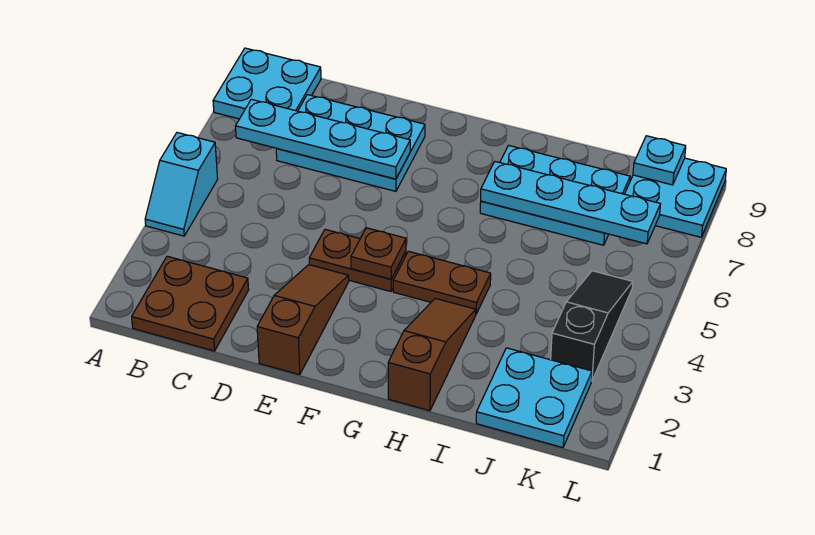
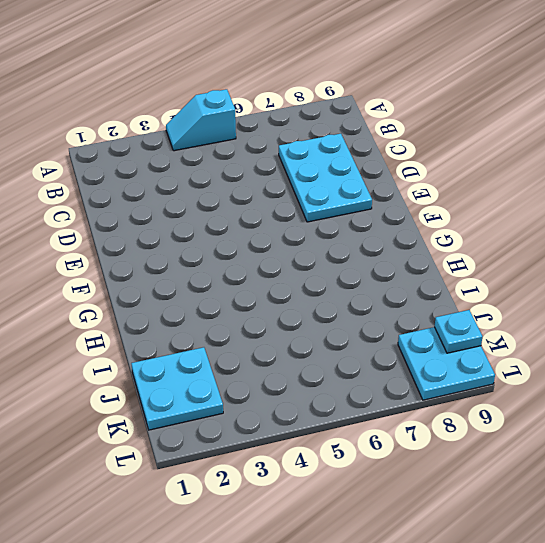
none -> cyan plate A8:B9 level 1
none -> brown plate B1:C2 level 1
none -> brown slope E1:E3 level 1 top 1

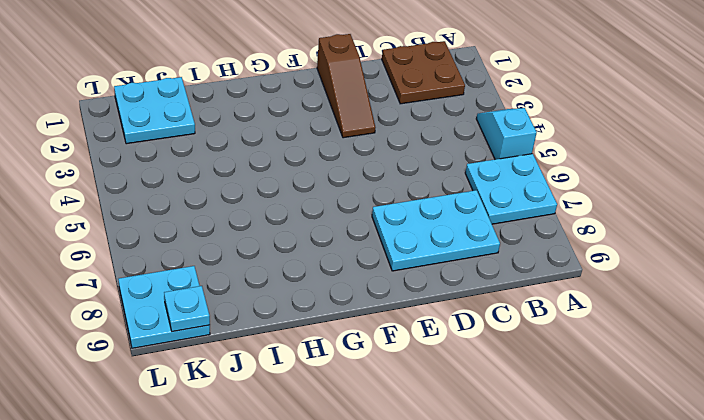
cyan plate A6:B7 level 1 -> cyan plate A8:B9 level 1
none -> brown plate E4:F4 level 1
none -> brown plate G4:H4 level 1
none -> brown slope H1:H3 level 1 top 1

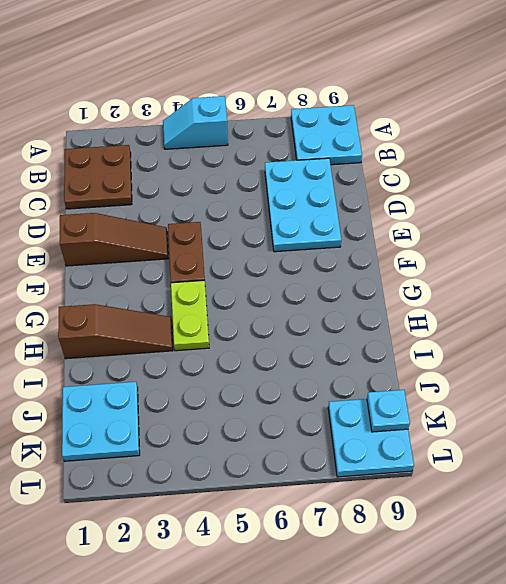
lime plate G4:H4 level 1 -> brown plate G4:H4 level 1
none -> cyan plate H7:J8 level 1
none -> black slope K3:K5 level 1 top 3
none -> cyan plate B7:E7 level 2

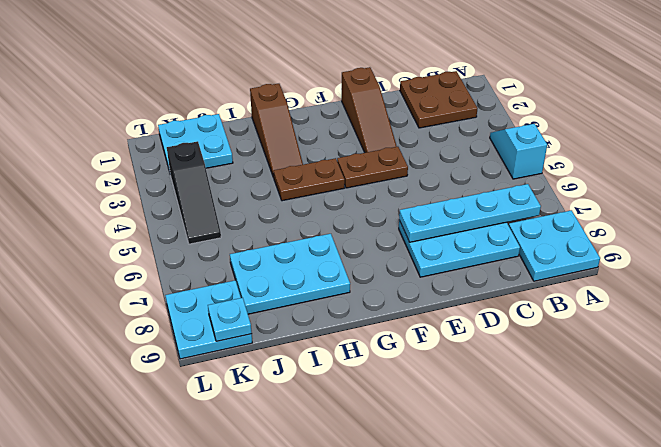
none -> brown plate F4 level 2
none -> cyan plate H7:K7 level 2

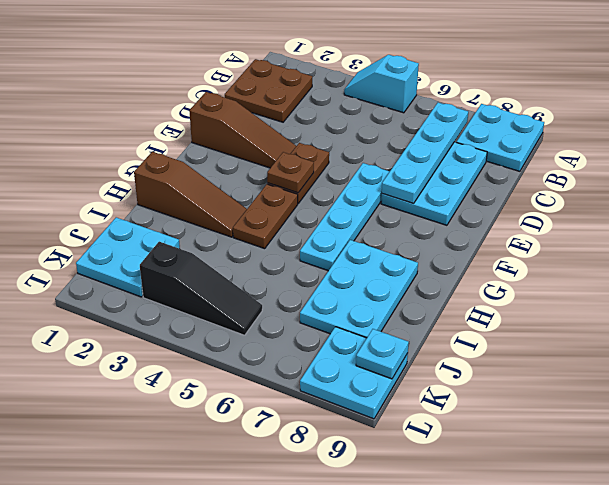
cyan plate E6:H6 level 1 -> cyan plate H7:K7 level 2

